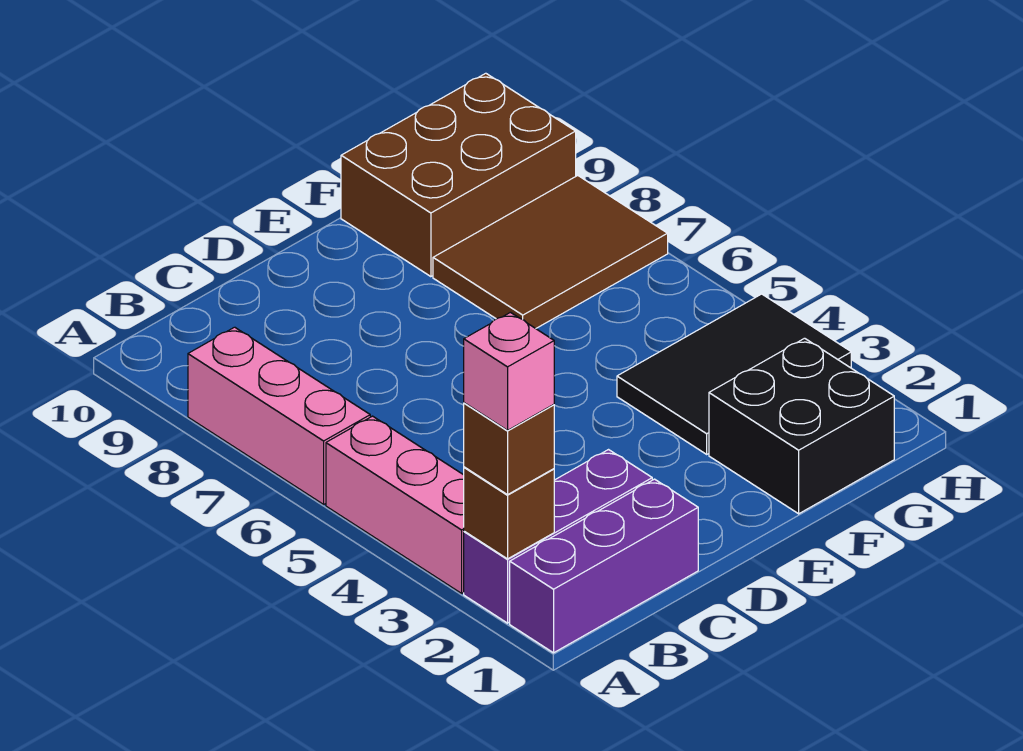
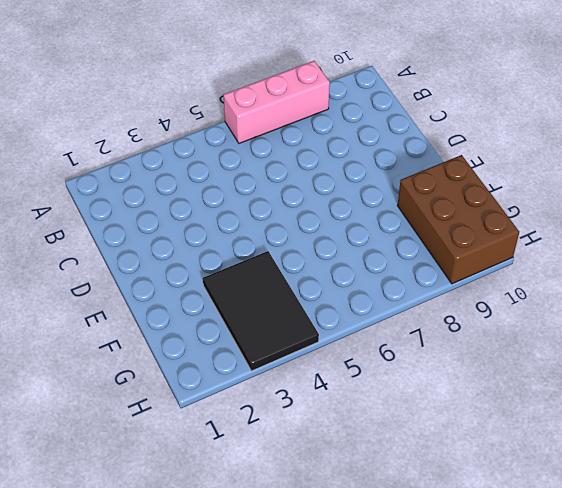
none -> purple brick A1:C1 level 1
none -> purple brick A2:C2 level 1

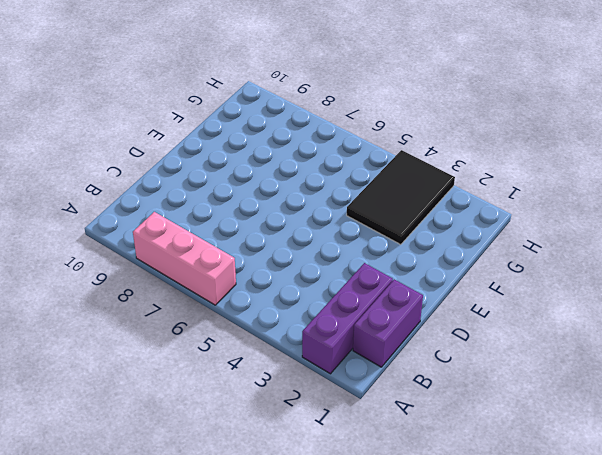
purple brick B1:C1 level 1 -> purple brick A1:C1 level 1
none -> pink brick A3:A5 level 1
none -> black brick F1:G2 level 1

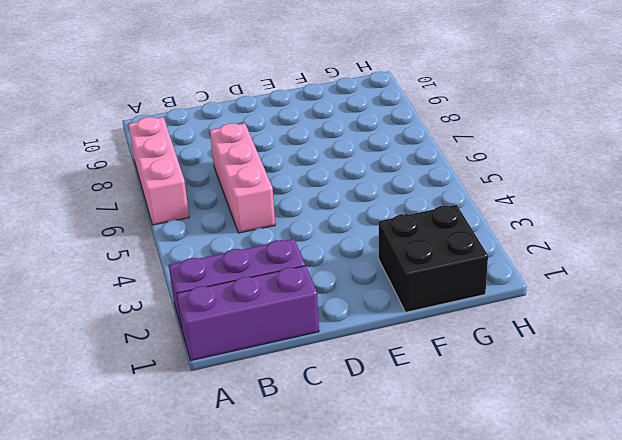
pink brick C5:C7 level 1 -> pink brick A3:A5 level 1
none -> black tile F3:H4 level 1
none -> brown tile F7:H8 level 1

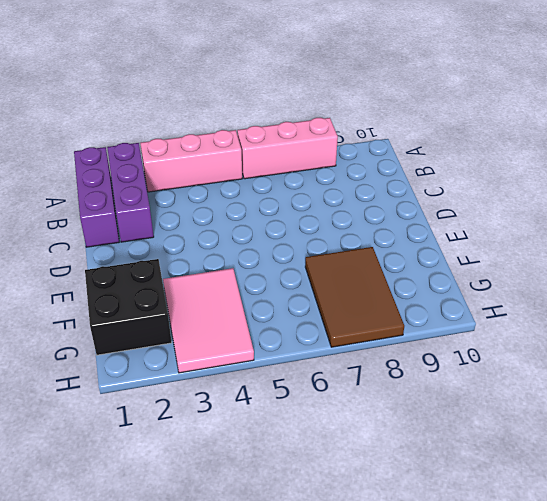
pink tile F3:H4 level 1 -> black tile F3:H4 level 1
none -> brown brick F9:H10 level 1
none -> brown brick A2 level 2

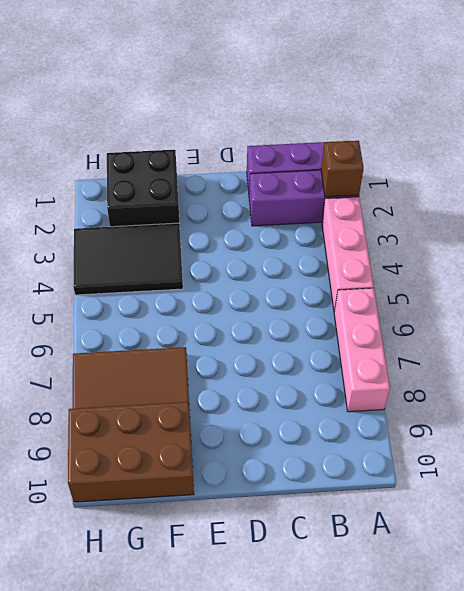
none -> brown brick A2 level 3
none -> pink brick A2 level 4

